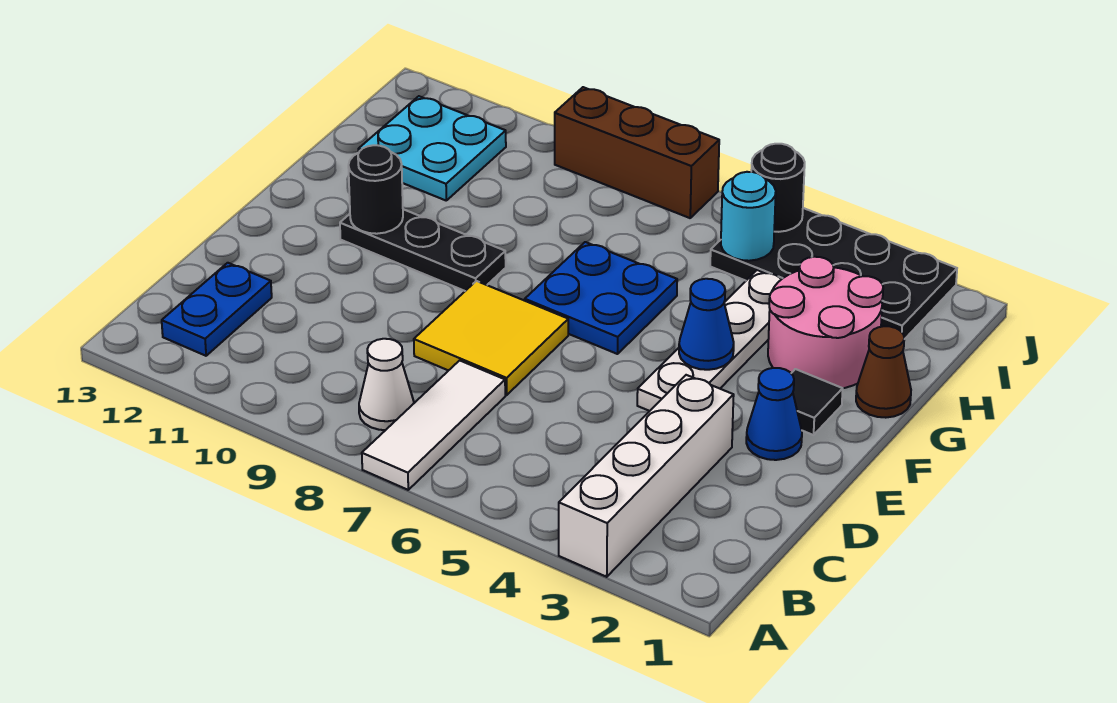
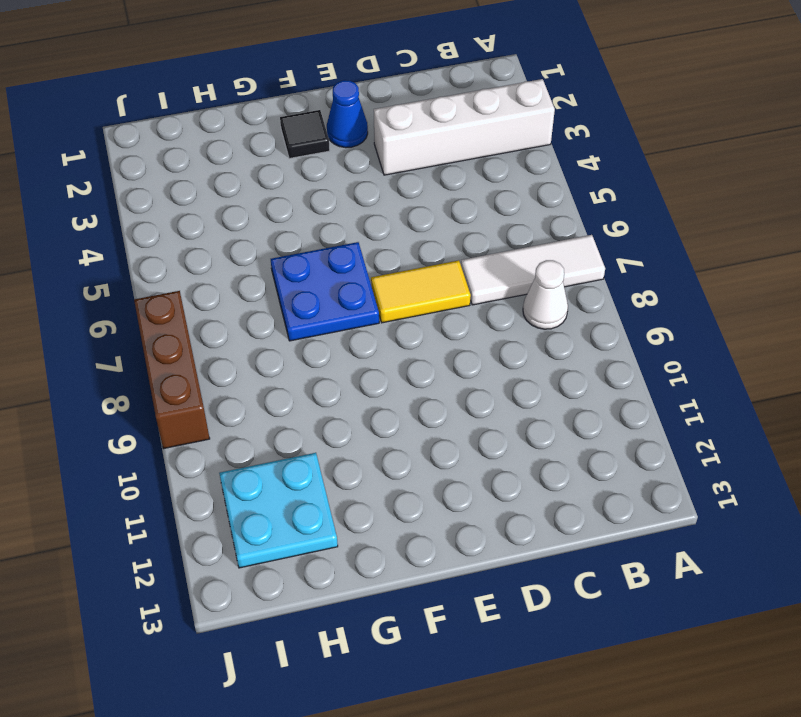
yellow tile D7:E7 level 1 -> yellow tile D7:E8 level 1
none -> blue plate B12:C12 level 1
none -> white plate E4:H4 level 1
none -> black plate F9:F11 level 1

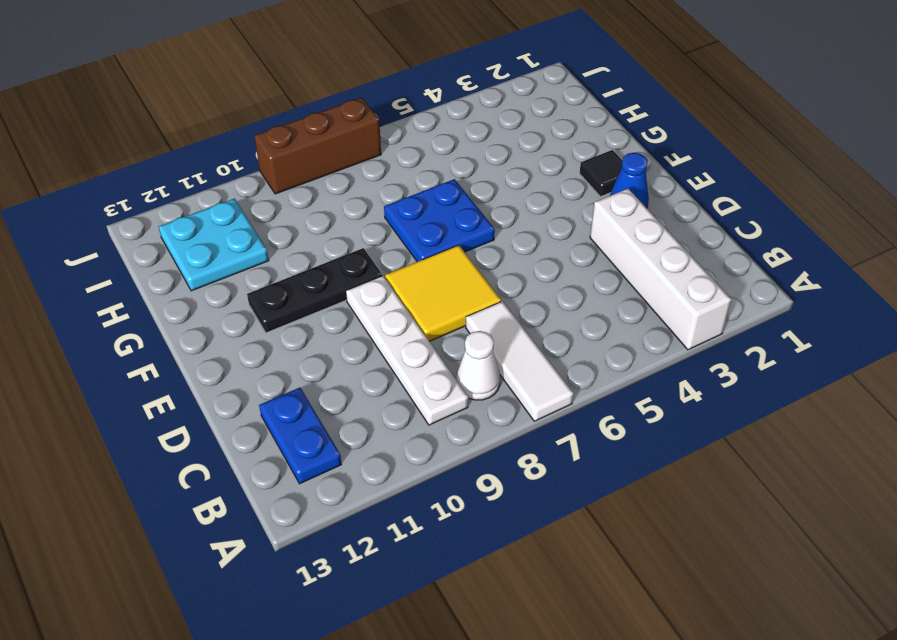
white plate B9:E9 level 1 -> white plate E4:H4 level 1
none -> brown cone G1 level 1
none -> pink round brick G2:H3 level 1
none -> black plate I2:J5 level 1

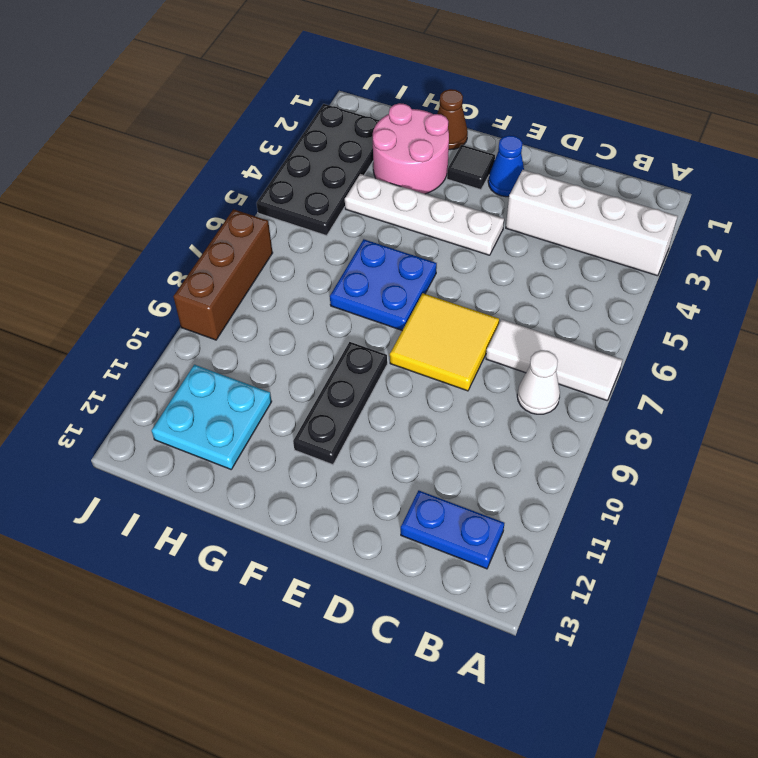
none -> blue cone F4 level 2
none -> black round brick F11 level 2
none -> cyan round brick I5 level 2

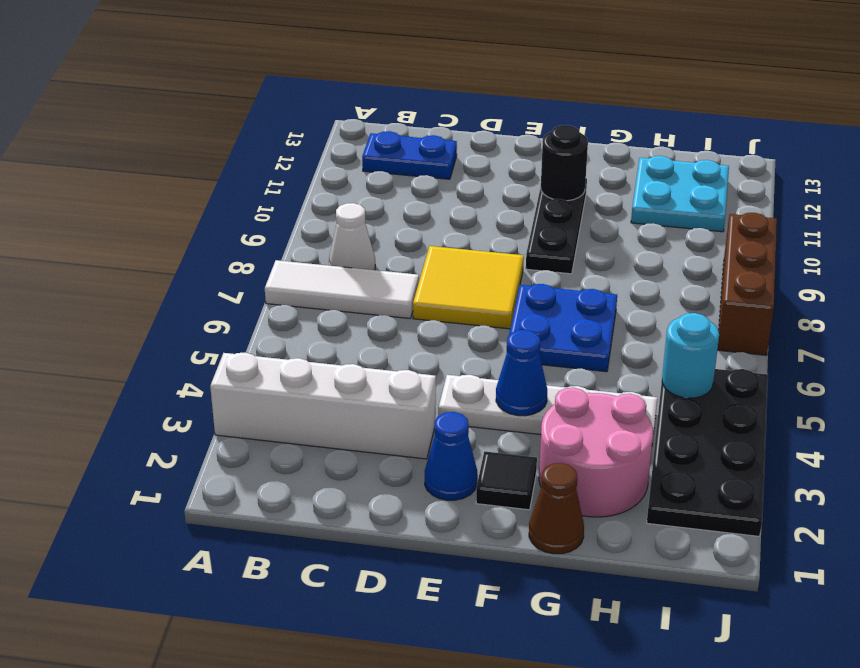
none -> black round brick J5 level 2

